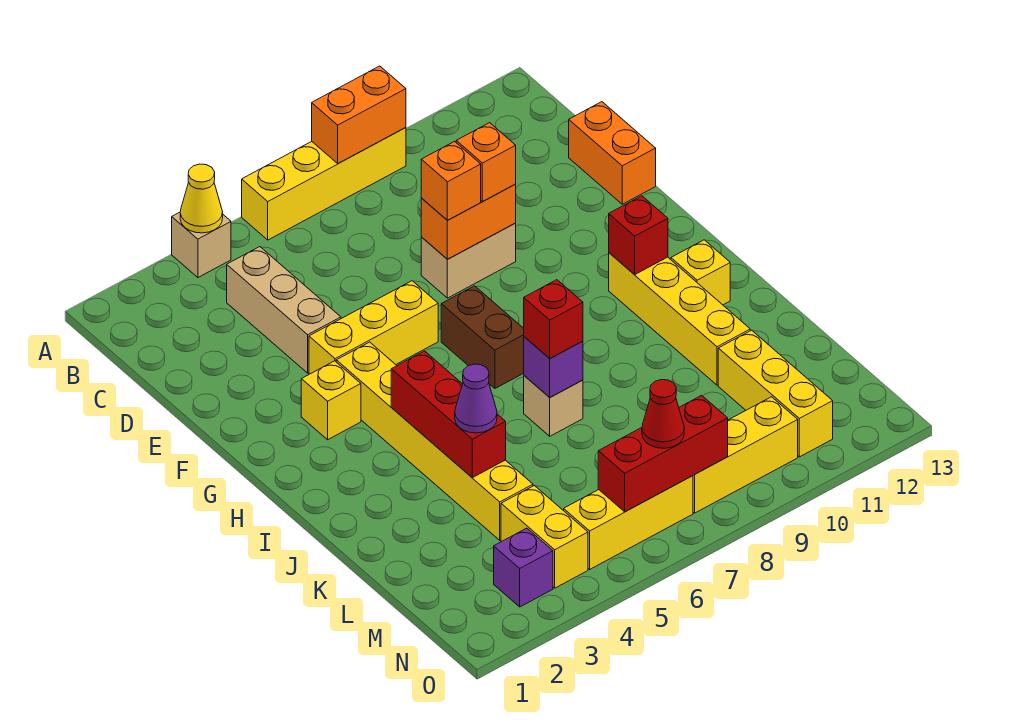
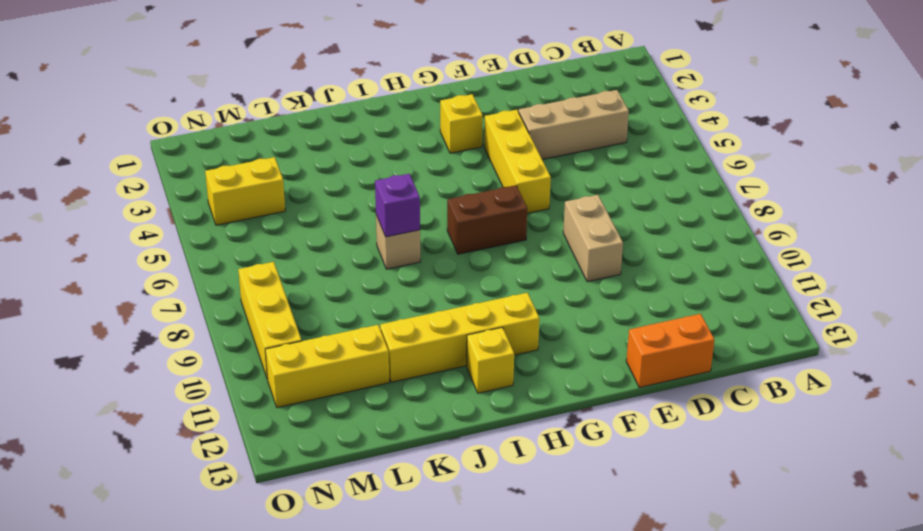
none -> tan brick A4 level 1
none -> yellow brick A6:A9 level 1
none -> yellow brick G4:L4 level 1

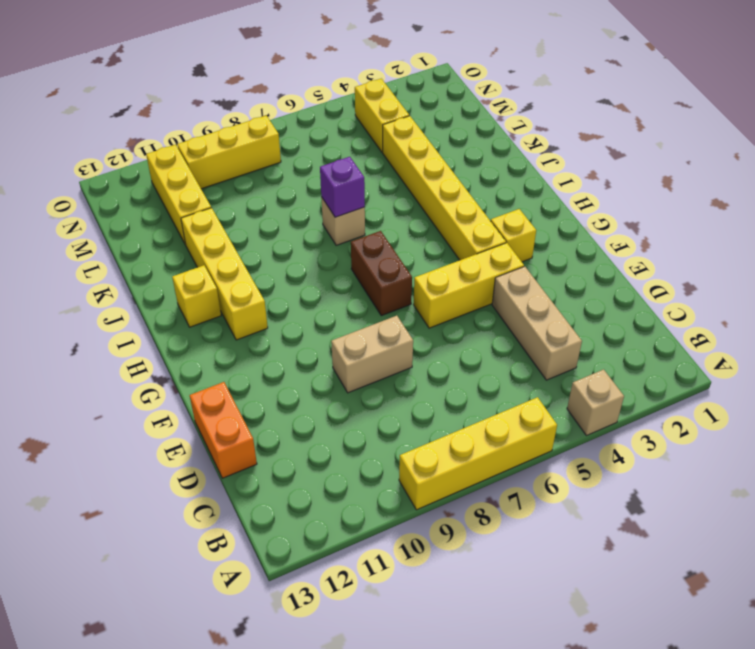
none -> purple brick N3 level 1
none -> yellow brick N5:N7 level 1
none -> yellow cone A4 level 2

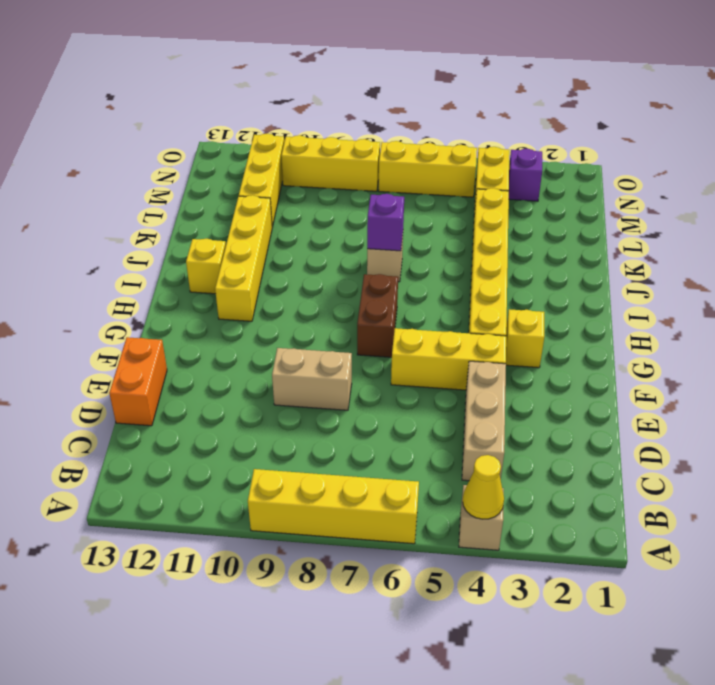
none -> orange brick A8:A9 level 2
none -> orange brick E8:E9 level 2
none -> red brick H11 level 2

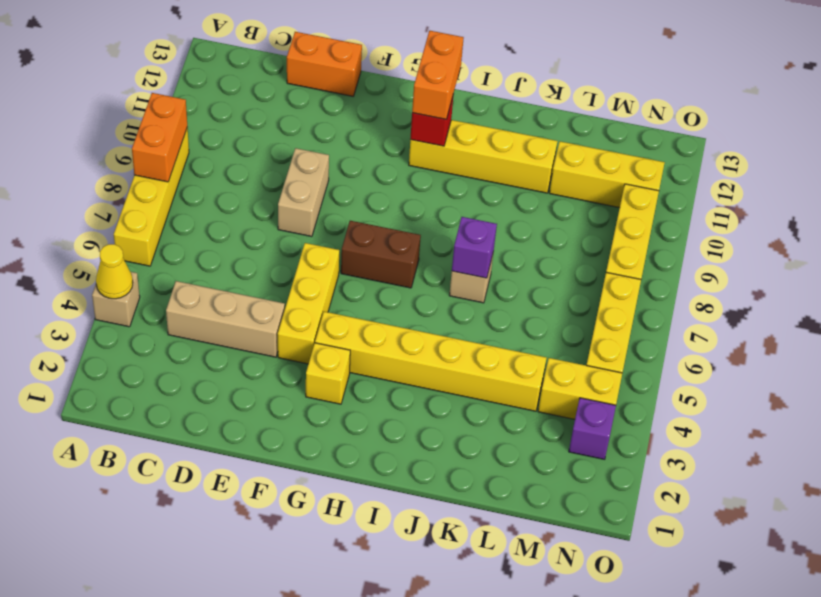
orange brick H11:H12 level 3 -> orange brick E8:E9 level 2
none -> yellow brick I12 level 1
none -> red brick I4:K4 level 2
none -> red brick N6:N8 level 2

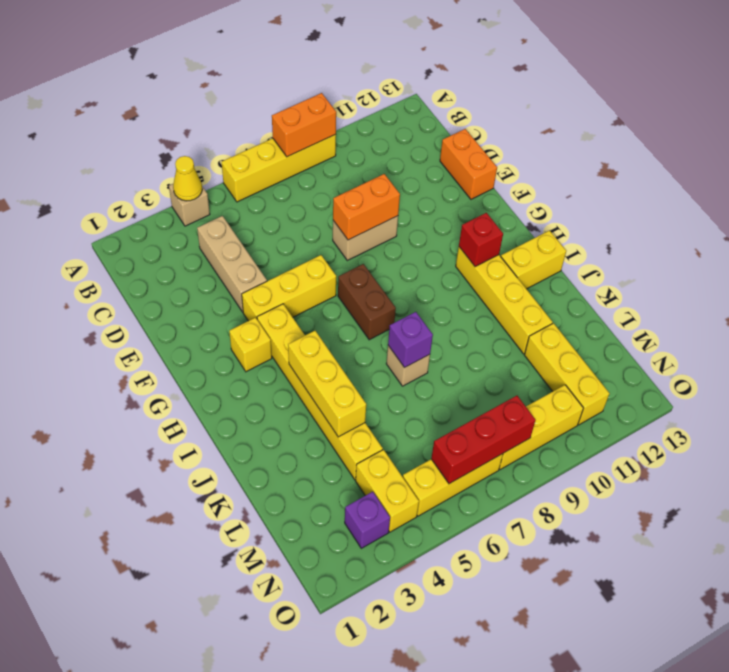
yellow brick I4:K4 level 2 -> red brick I4:K4 level 2
yellow brick I12:I13 level 1 -> yellow brick I12 level 1
none -> orange brick E8 level 3
none -> orange brick E9 level 3
none -> red brick J7 level 3

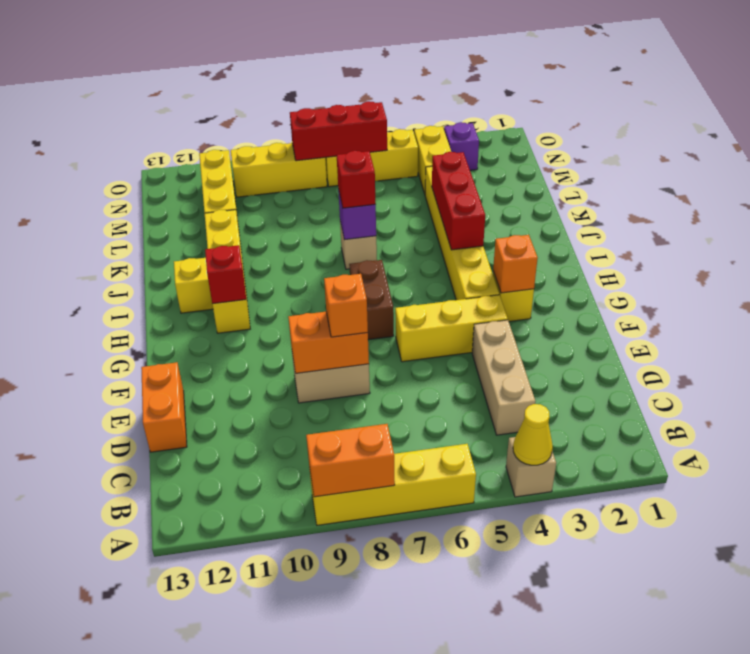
orange brick G3 level 2 -> orange brick E9 level 3
none -> purple cone K4 level 3
none -> red cone N7 level 3

